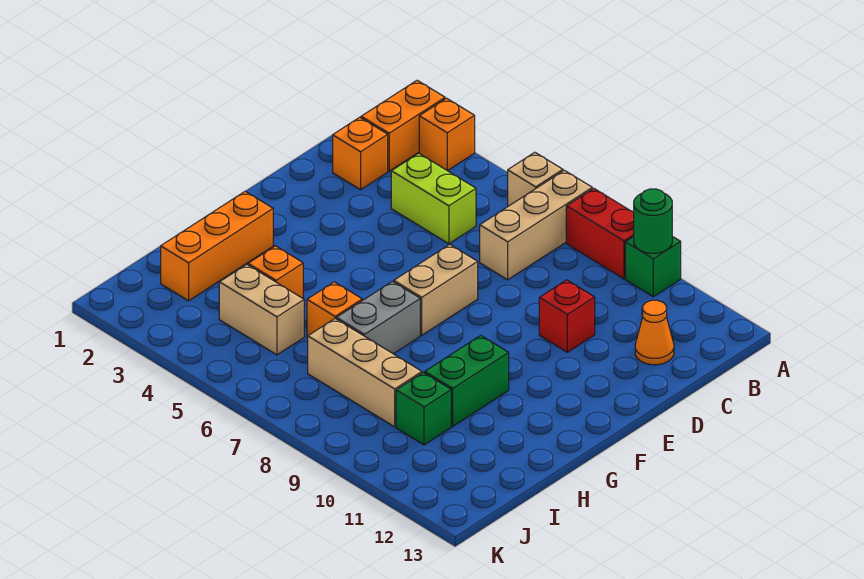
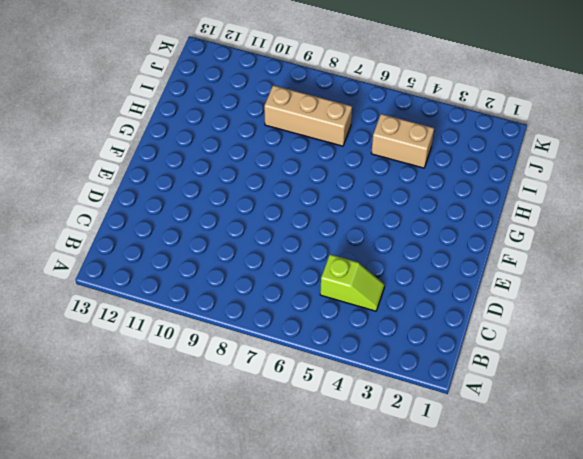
lime slope C4:C5 level 1 top 5 -> lime brick C4:C5 level 1
none -> orange brick A2:B2 level 1
none -> orange brick A3 level 1
none -> tan brick A6 level 1

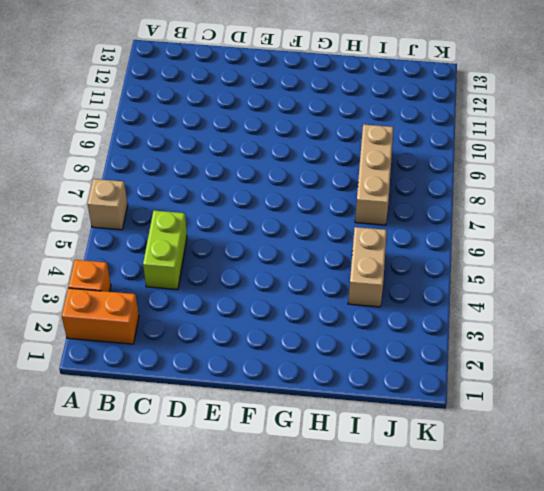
none -> tan brick A7:C7 level 1
none -> red brick A8:A9 level 1
none -> green brick A10 level 1

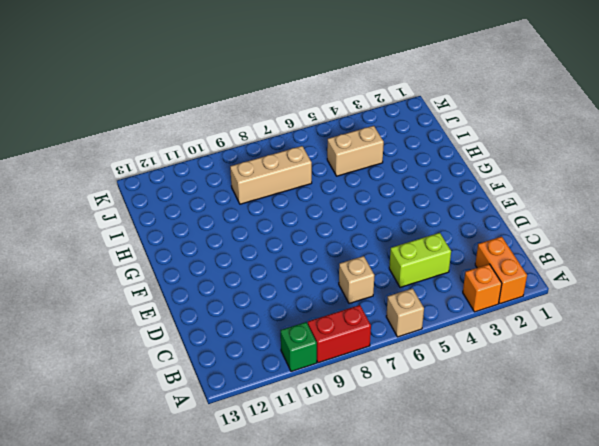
tan brick C7 level 1 -> tan brick A7:C7 level 1
none -> orange brick C2 level 1
none -> orange cone C12 level 1
none -> red brick D10 level 1

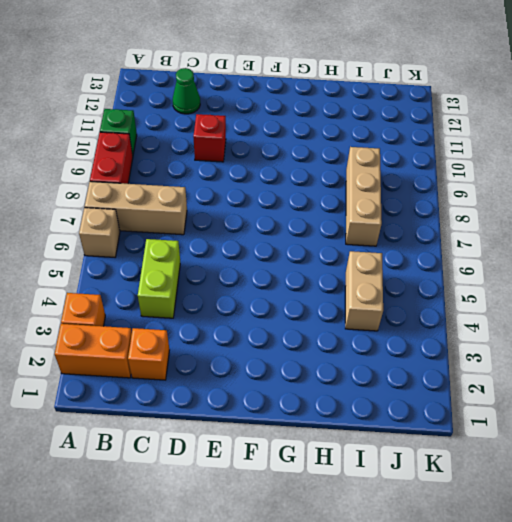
green cone C12 level 1 -> orange cone C12 level 1
none -> tan brick E7:F7 level 1
none -> orange brick G2:I2 level 1
none -> grey brick G7:H7 level 1

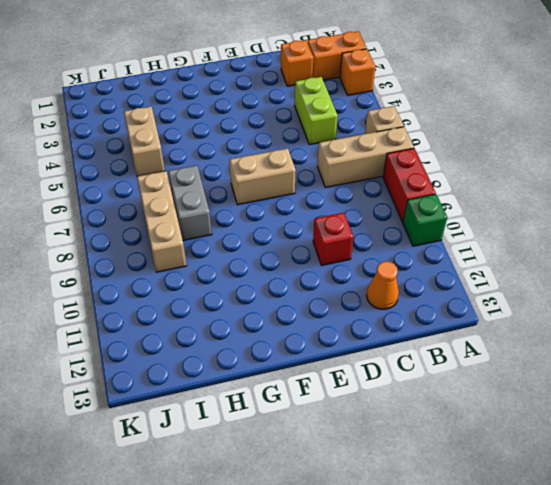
grey brick H7:H8 level 1 -> grey brick G7:H7 level 1
none -> orange brick G2:I2 level 1
none -> green brick G10:H10 level 1
none -> orange brick H4 level 1

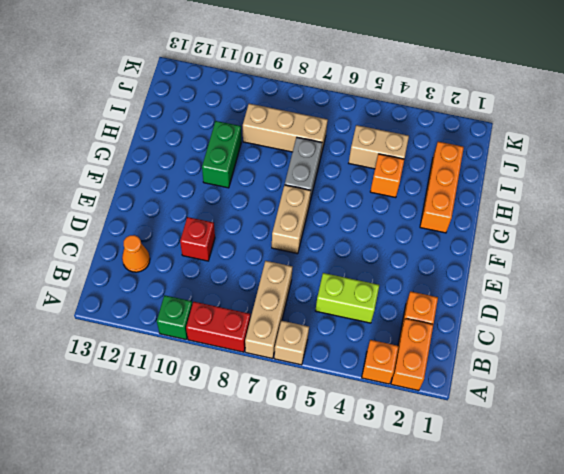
none -> orange brick H6 level 1
none -> green brick I10 level 1
none -> green round brick A10 level 2

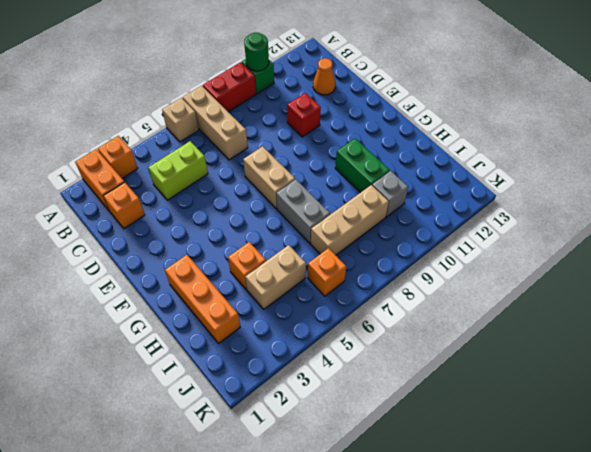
grey brick I10 level 1 -> green brick I10 level 1
orange brick J6 level 1 -> orange brick H6 level 1

